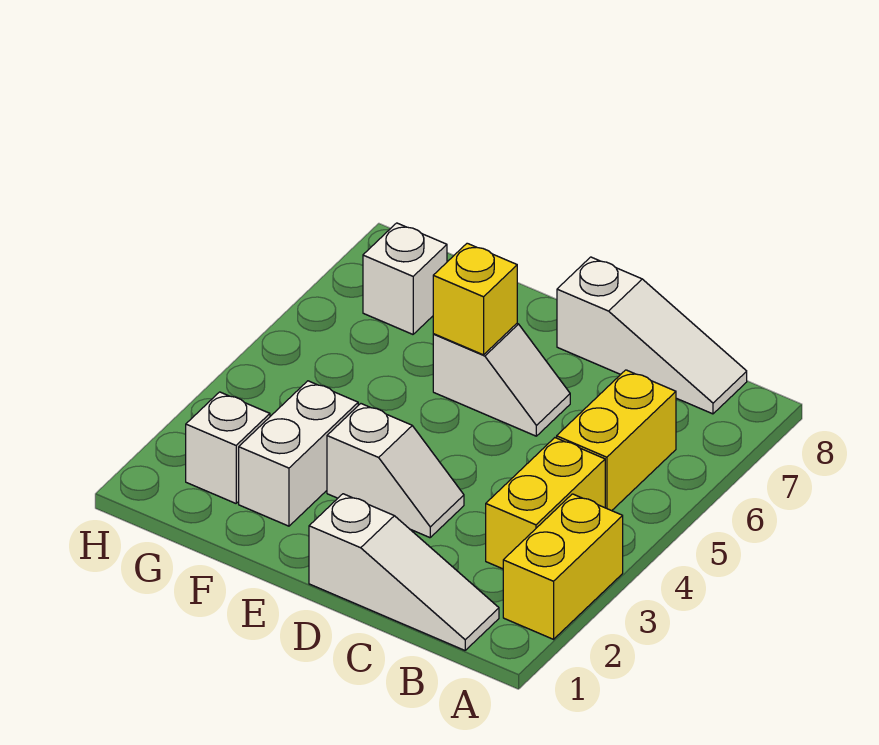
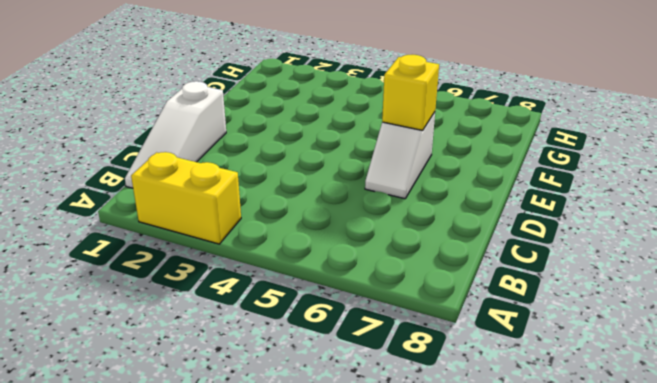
none -> yellow brick B3:B4 level 1
none -> yellow brick B5:B6 level 1

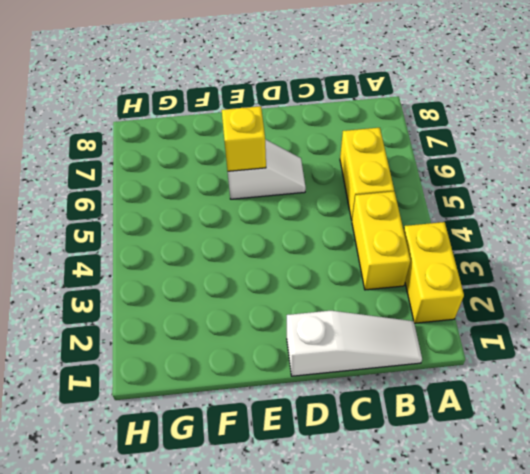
none -> white slope B8:D8 level 1 top D
none -> white slope D3:E3 level 1 top E

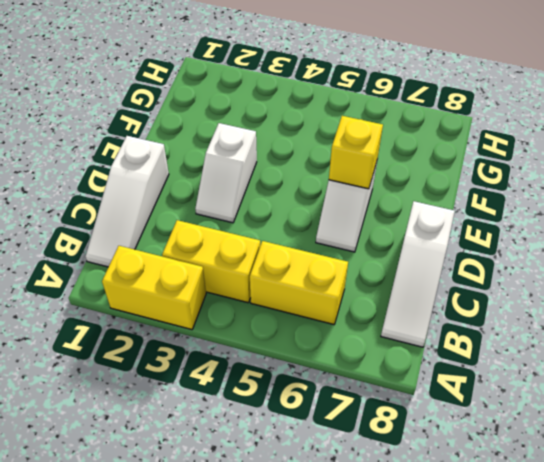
none -> white brick F2:F3 level 1
none -> white brick G2 level 1

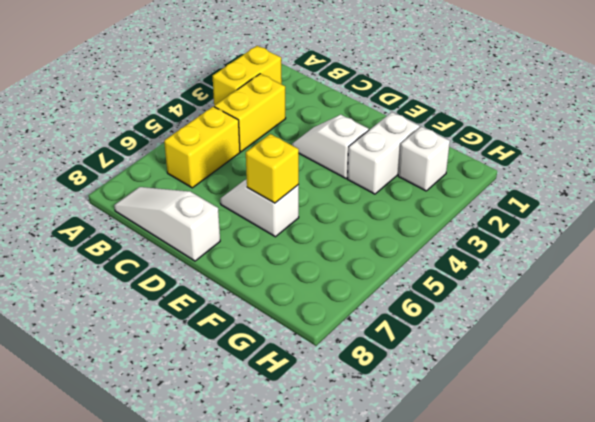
none -> white slope B1:D1 level 1 top D
none -> white brick G7 level 1

